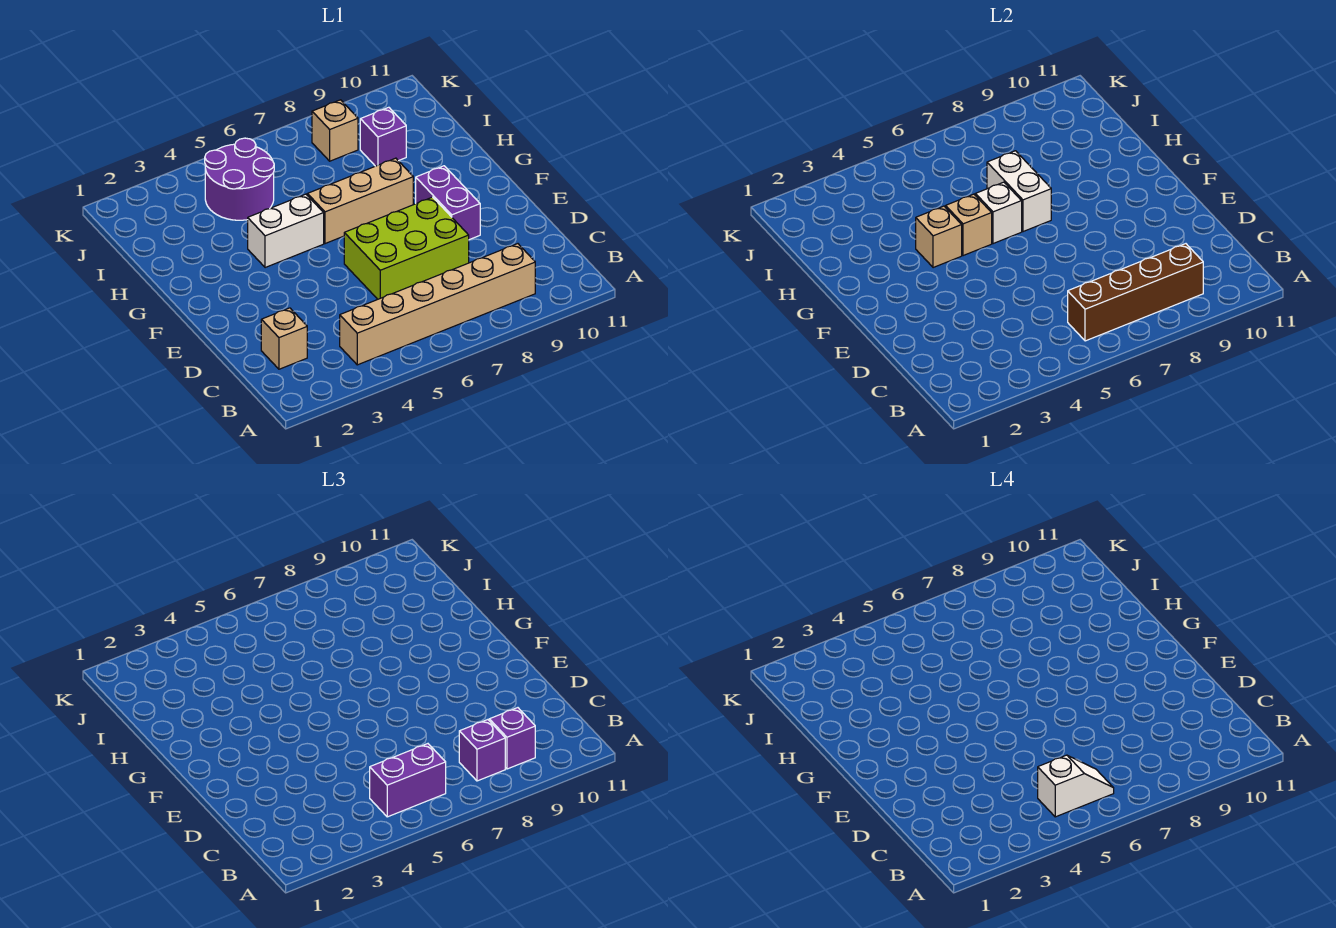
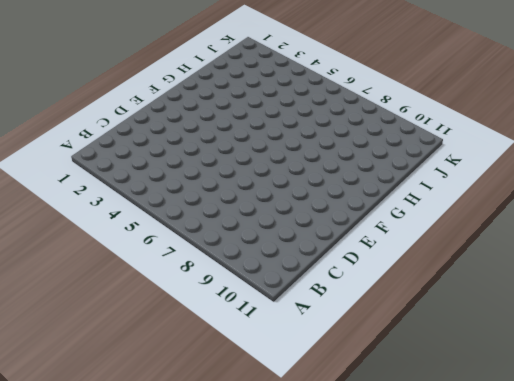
none -> tan brick B4:B9 level 1
none -> tan brick C2 level 1
none -> lime brick D6:E8 level 1

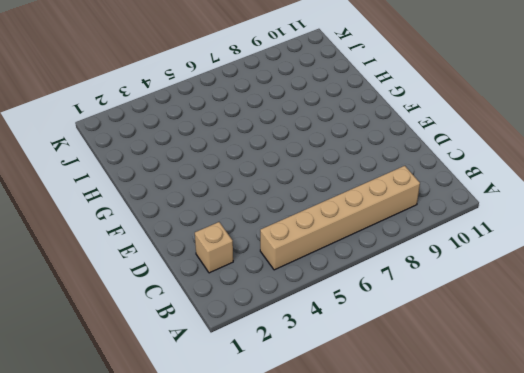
none -> lime brick D6:E8 level 1
none -> purple brick E9:F9 level 1
none -> white brick G4:G5 level 1

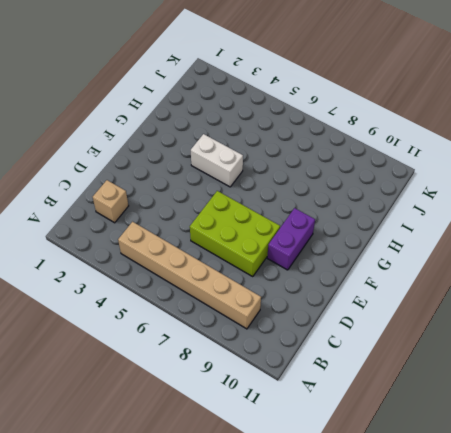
none -> tan brick G6:G8 level 1
none -> purple round brick I4:J5 level 1
none -> purple brick I9 level 1

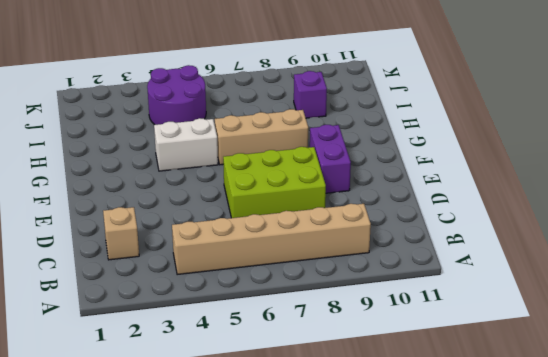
none -> tan brick J8 level 1
none -> brown brick B6:B9 level 2
none -> tan brick G4 level 2

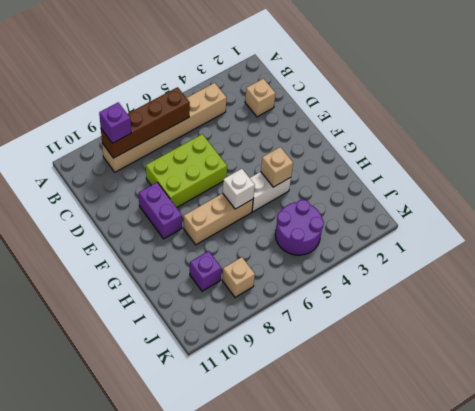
none -> tan brick G5 level 2
none -> white brick G7:H7 level 2
none -> purple brick B5:B6 level 3

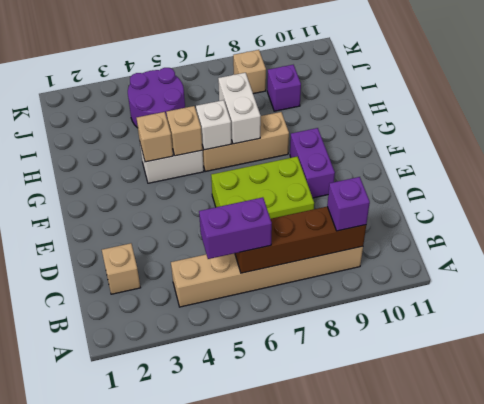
none -> purple brick B8 level 3
none -> white slope B5:B6 level 4 top 5

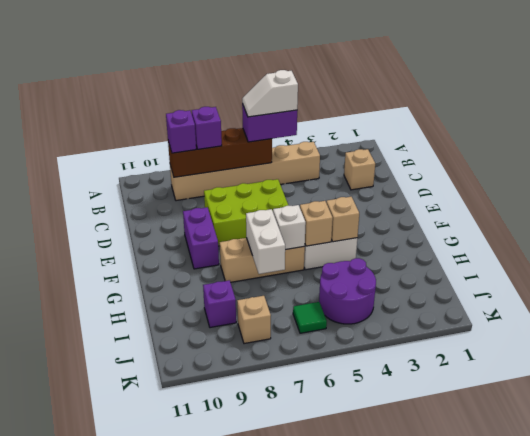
green tile J6 level 1 -> none

